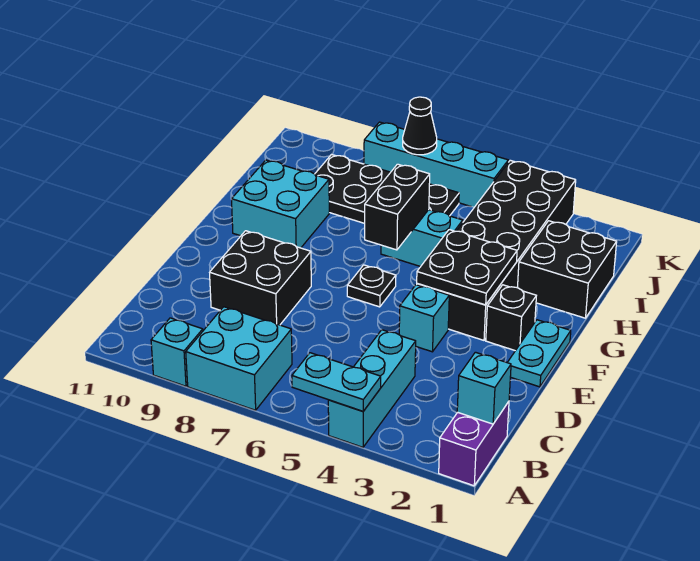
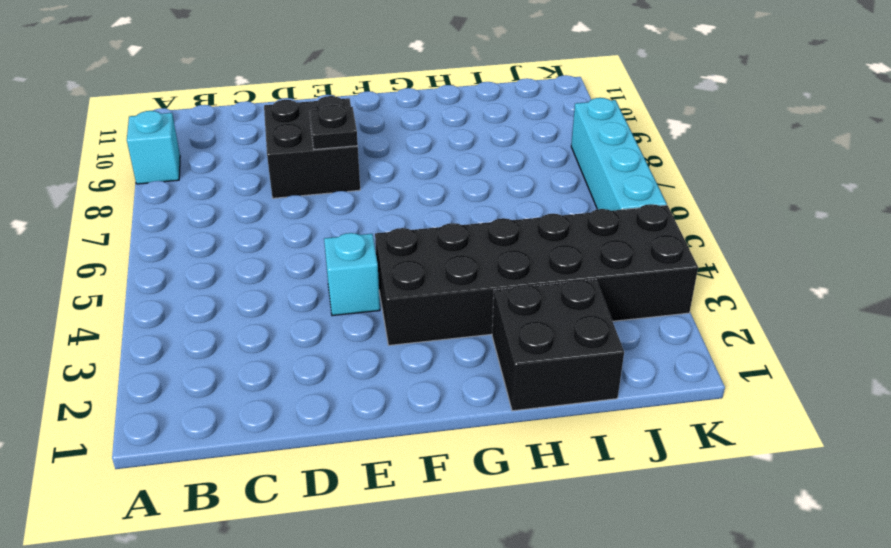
black plate E8 level 2 -> black plate F6 level 1
none -> purple brick A1:B1 level 1
none -> cyan brick A4:C4 level 1
none -> cyan brick A7:B8 level 1

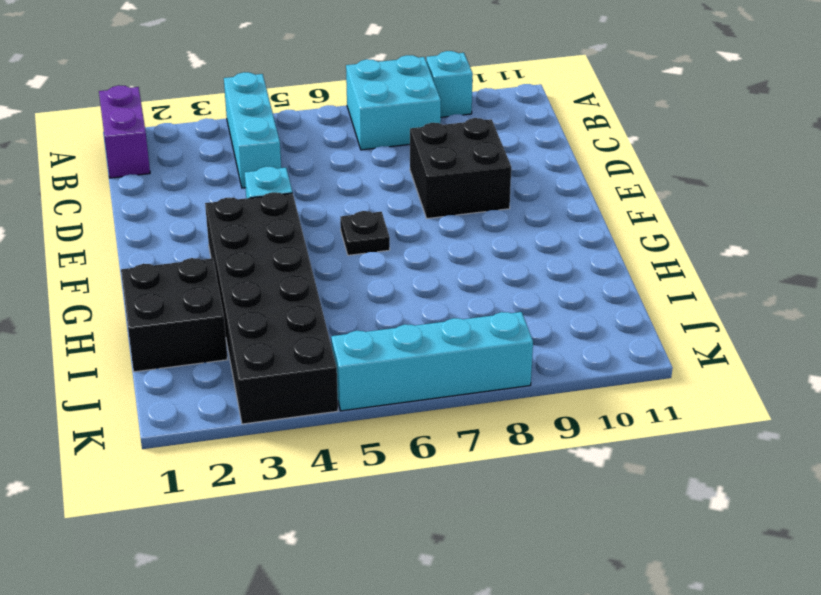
none -> cyan plate E1:F1 level 1
none -> black brick F2 level 1
none -> cyan brick G9:H10 level 1

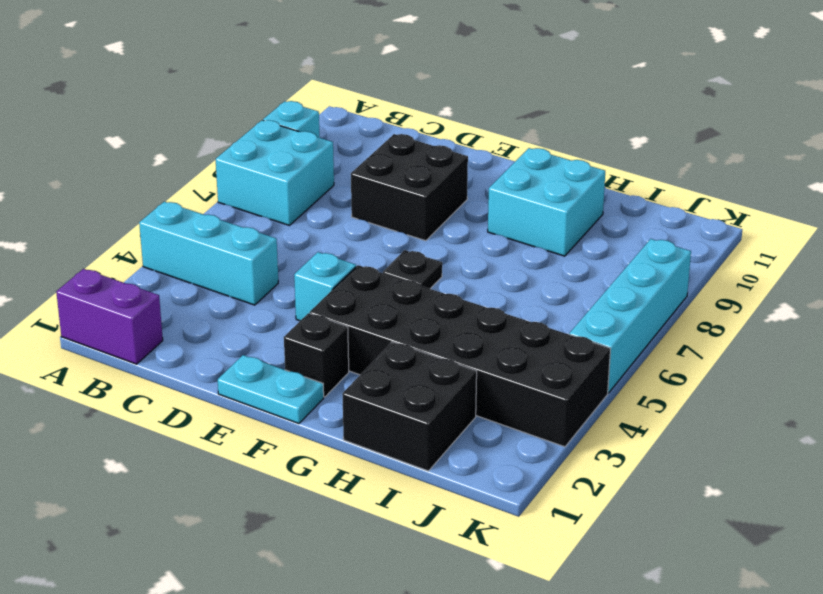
none -> cyan brick H5:H6 level 1
none -> black plate I6:J9 level 1
none -> cyan plate A4:A5 level 2

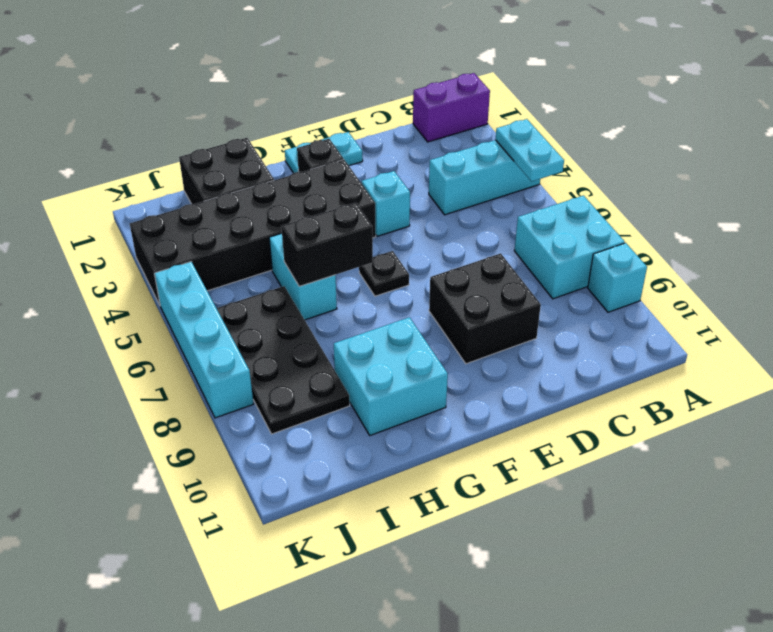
none -> cyan brick B1 level 2
none -> black plate F3:G4 level 2
none -> black cone K7 level 2

